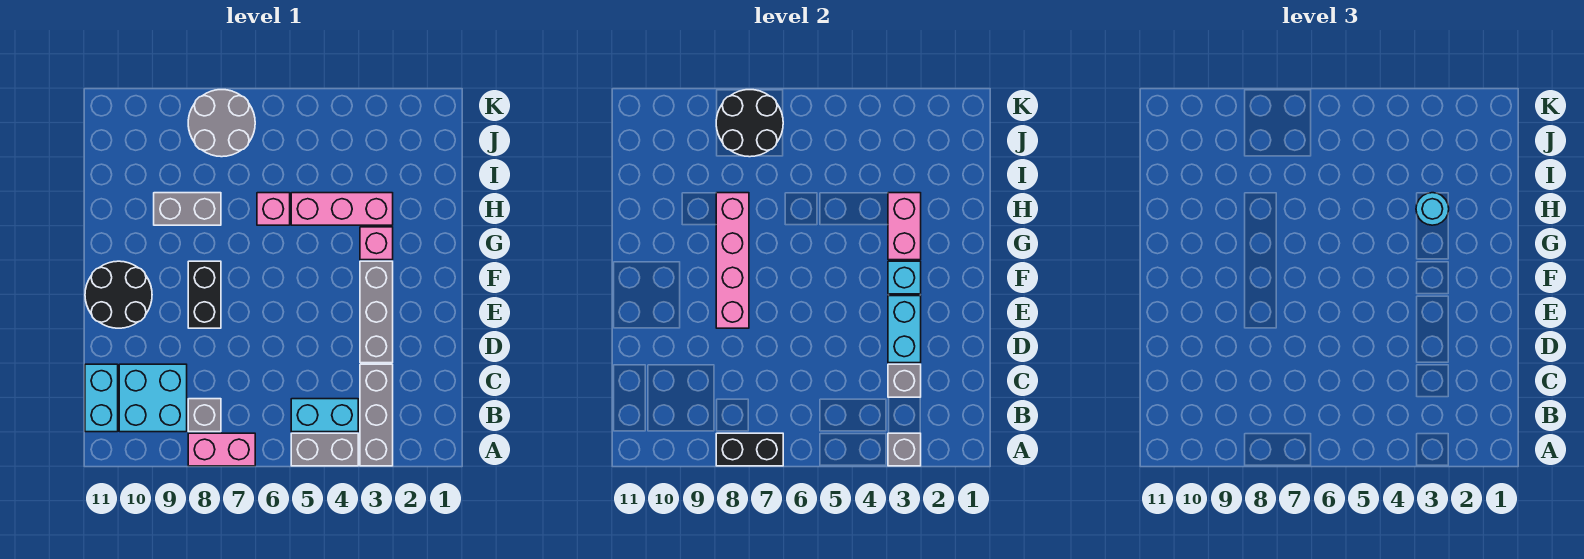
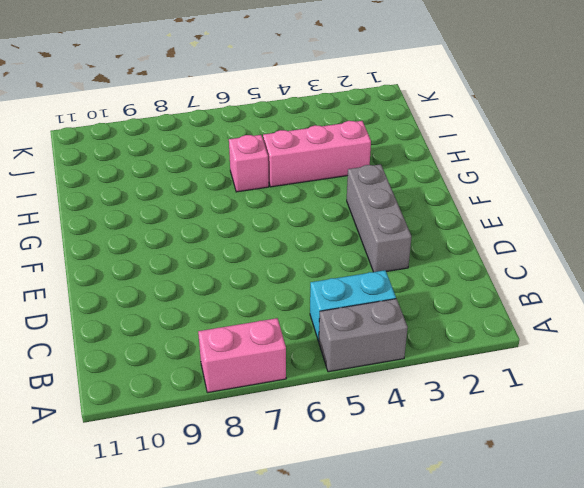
none -> grey brick A3:C3 level 1
none -> grey brick B8 level 1
none -> cyan brick B9:C10 level 1

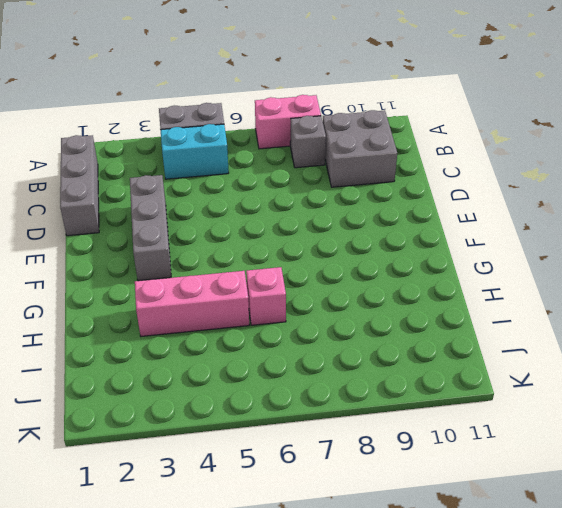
grey brick B1:D1 level 1 -> grey brick A3:C3 level 1
grey brick B9:C10 level 1 -> cyan brick B9:C10 level 1
none -> cyan brick B11:C11 level 1
none -> black brick E8:F8 level 1
none -> black round brick E10:F11 level 1

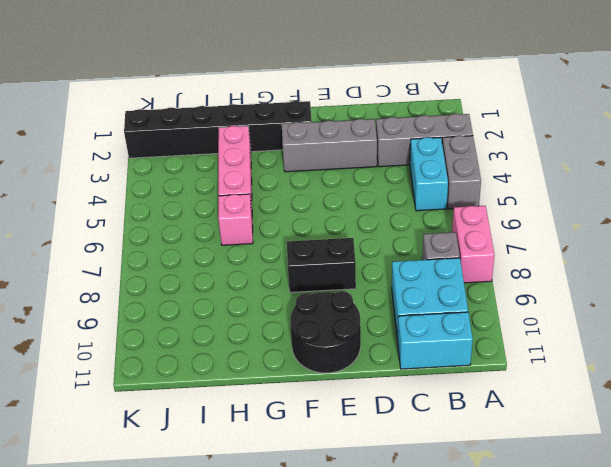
black brick F2:K2 level 1 -> none
none -> pink brick G3 level 1
none -> grey brick H8:H9 level 1
none -> grey round brick J7:K8 level 1

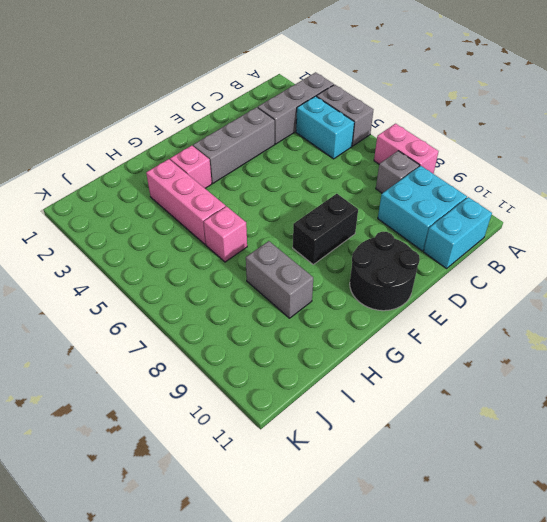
none -> grey round brick J7:K8 level 1
none -> grey brick A3 level 2
none -> black brick A7:A8 level 2

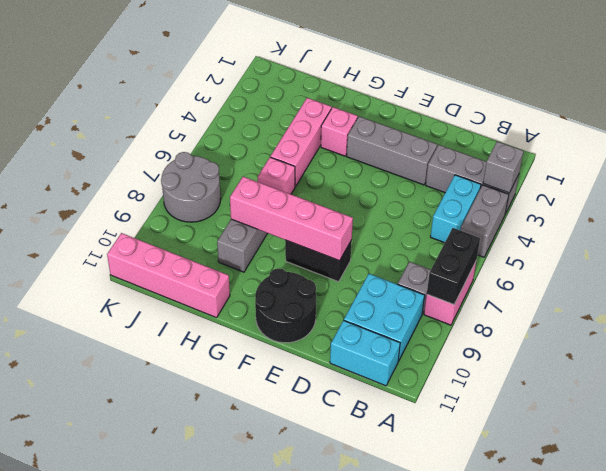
pink brick H11:K11 level 1 -> none
none -> grey brick C3 level 2
none -> cyan brick D3:E3 level 2
none -> cyan brick F3 level 2

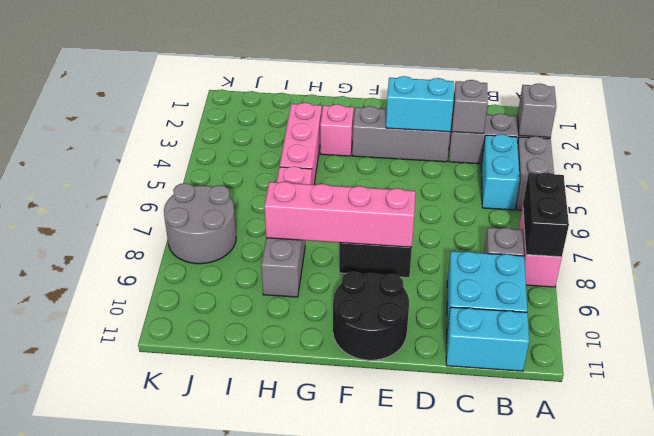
none -> cyan brick F3 level 2
none -> pink brick G3:H3 level 2
none -> black round brick J7:K8 level 2

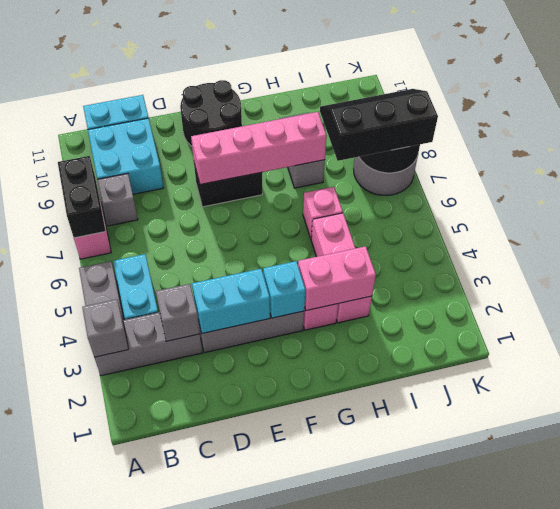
black slope I7:K8 level 3 top 7 -> none
none -> cyan round brick H3 level 3

